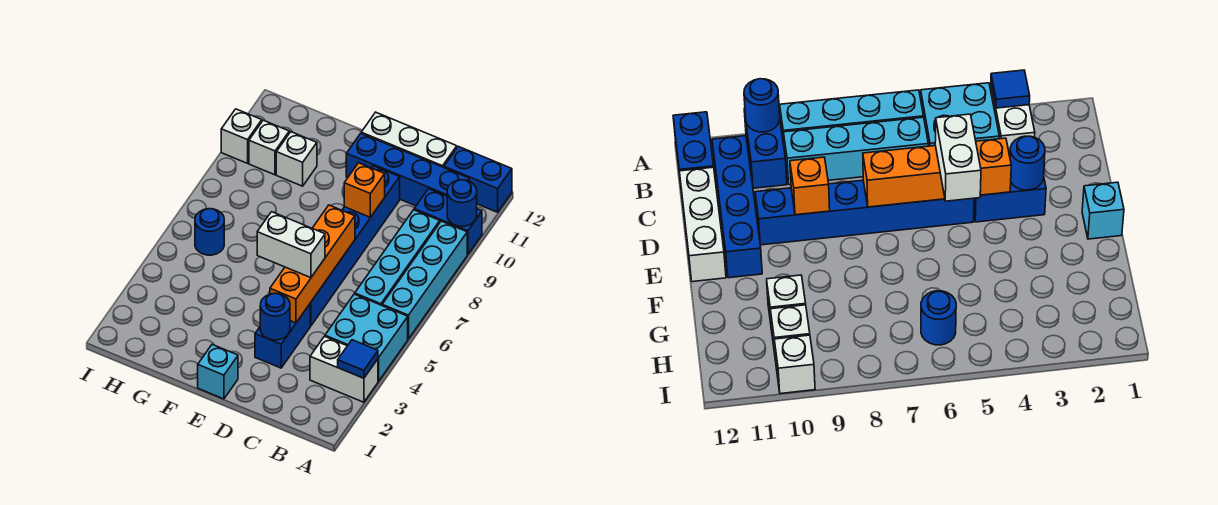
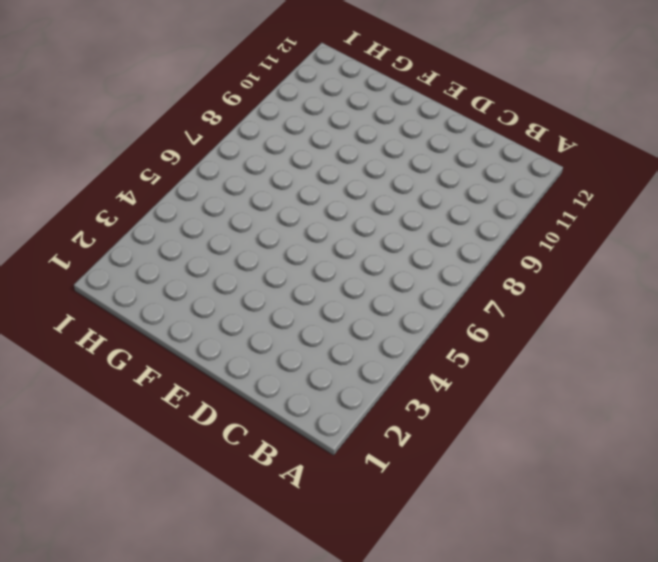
none -> white brick A3:B3 level 1
none -> cyan brick A4:B5 level 1
none -> cyan brick A6:A9 level 1

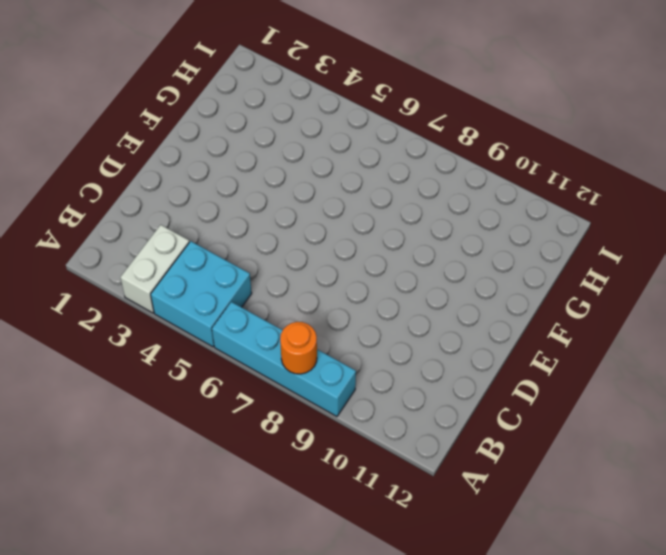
orange round brick A8 level 2 -> none
none -> blue brick A10:B10 level 1
none -> blue brick A12:B12 level 1
none -> cyan brick B6:B9 level 1

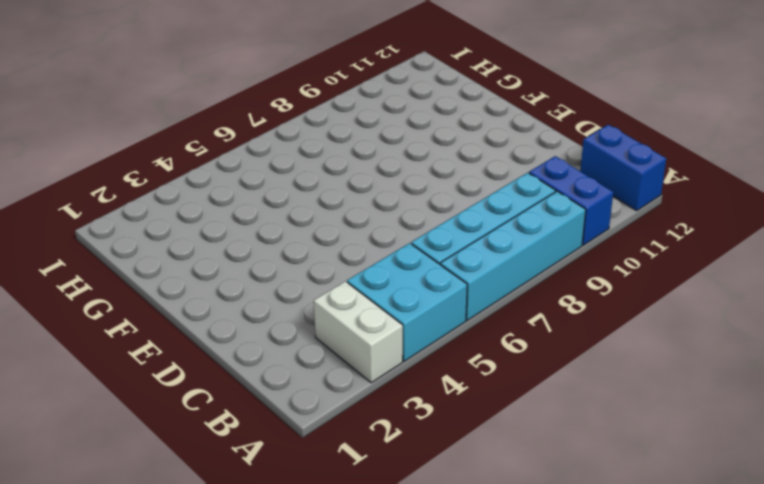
none -> blue brick B11:E11 level 1
none -> white brick C12:E12 level 1
none -> blue brick D3:D4 level 1

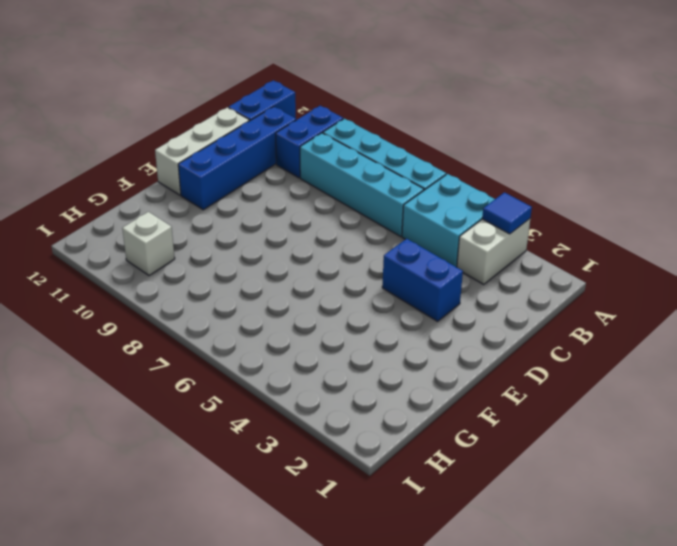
none -> blue brick D5:D10 level 1
none -> cyan brick E1 level 1
none -> white brick G10 level 1

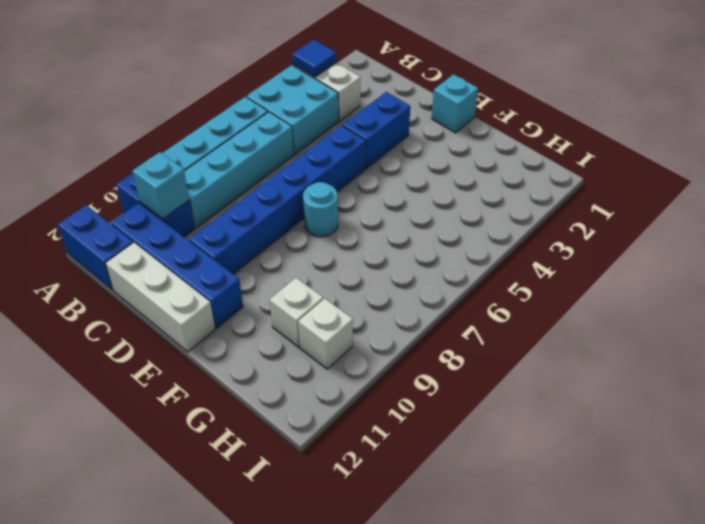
cyan brick B10 level 2 -> none
cyan round brick E7 level 1 -> none
none -> blue round brick H6 level 1
none -> white brick I10 level 1
none -> blue round brick A10 level 2

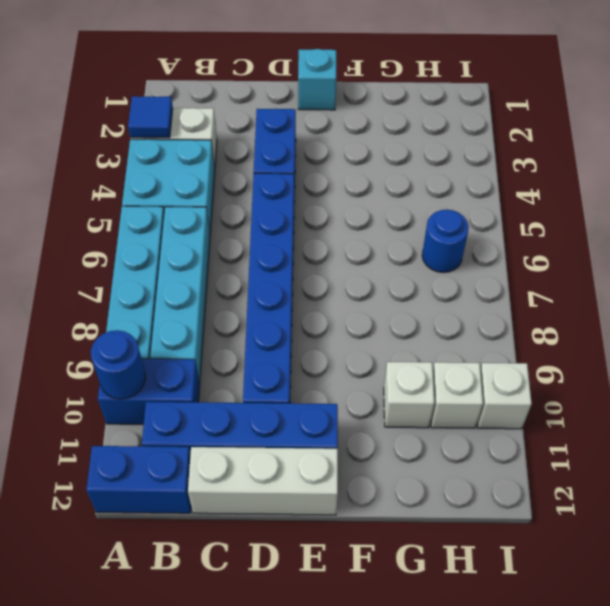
none -> blue round brick D3 level 2
none -> orange brick D4:D7 level 2
none -> orange brick D9 level 2

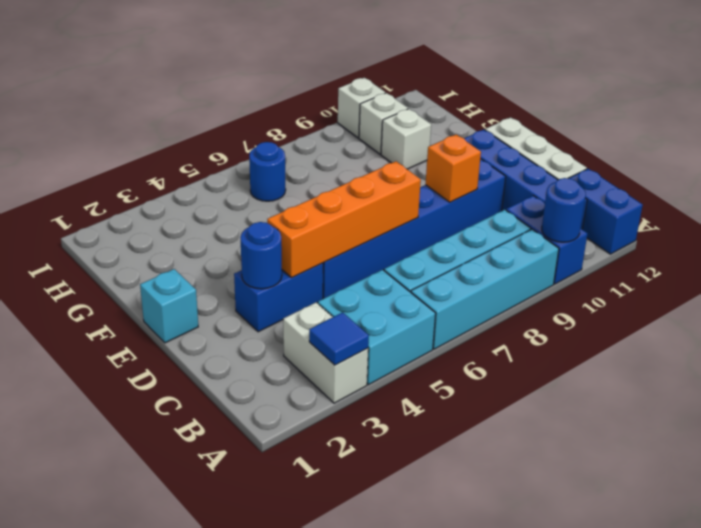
none -> white brick D5:E5 level 3

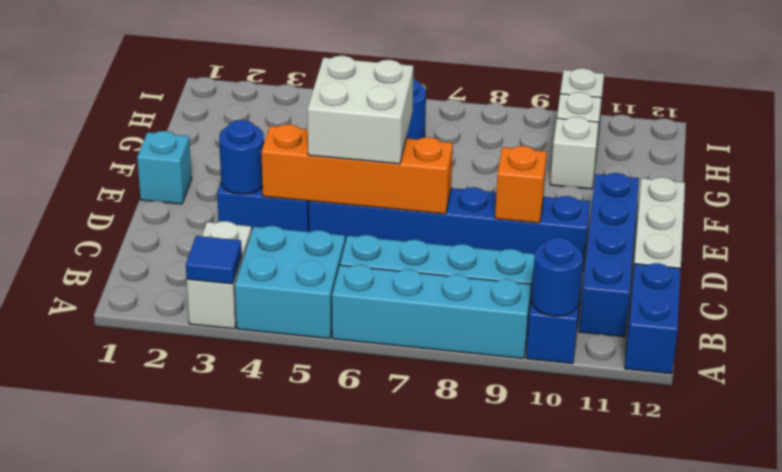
white brick D5:E6 level 3 -> white brick D5:E5 level 3

